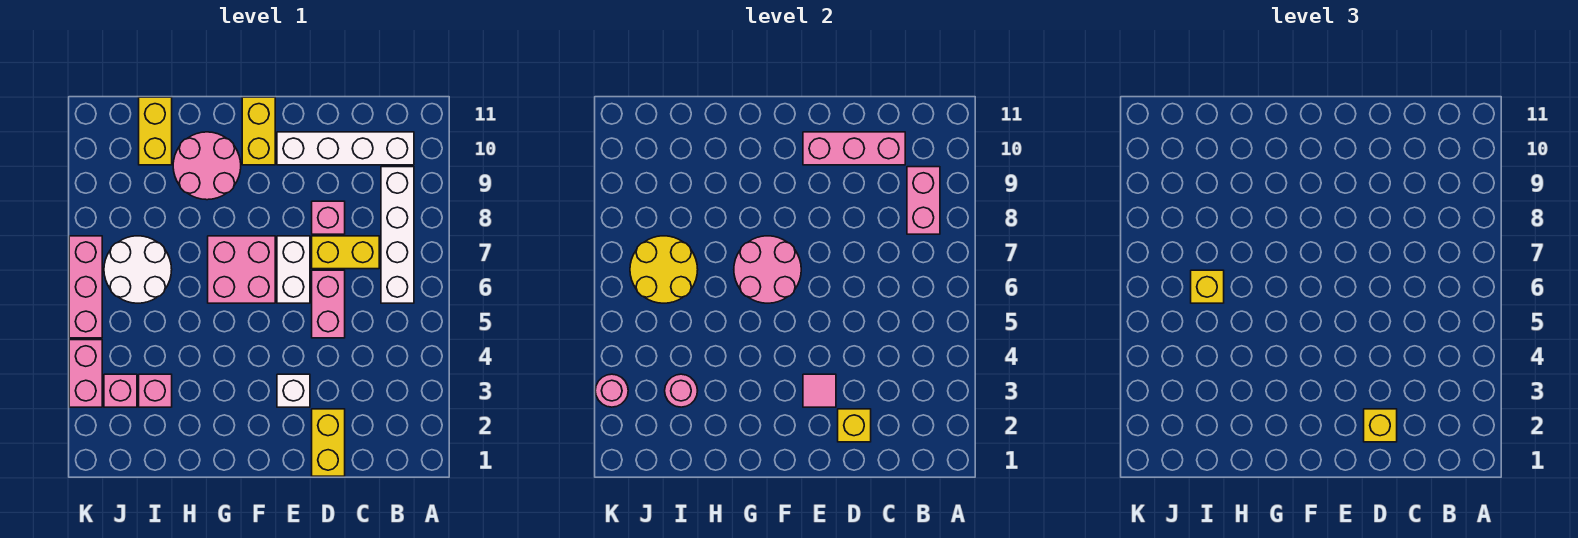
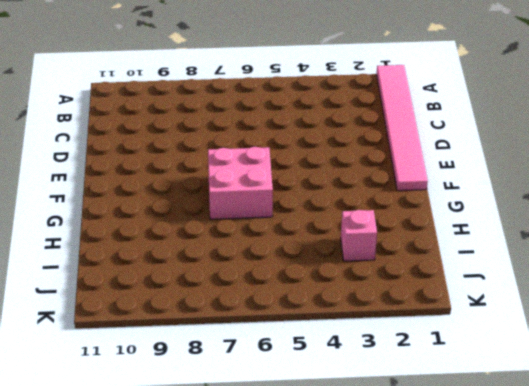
pink tile A1:F1 level 1 -> yellow brick D1:D2 level 1
none -> white brick B6:B9 level 1
none -> white brick B10:E10 level 1
none -> yellow brick C7:D7 level 1

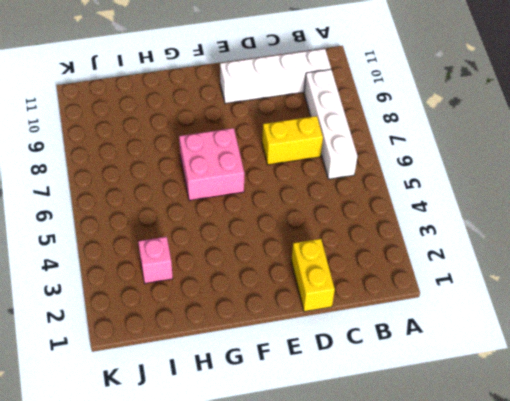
none -> pink brick D5:D6 level 1
none -> pink brick D8 level 1
none -> white brick E3 level 1

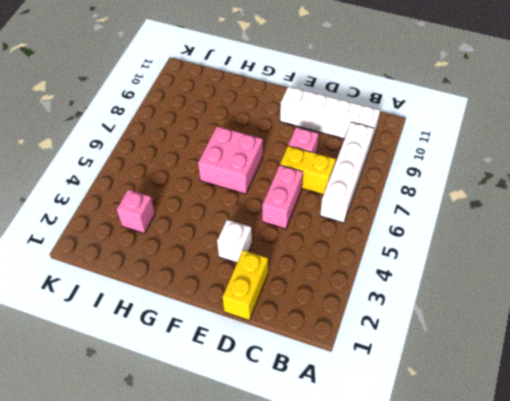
none -> white brick E6:E7 level 1
none -> yellow brick F10:F11 level 1
none -> pink round brick G9:H10 level 1

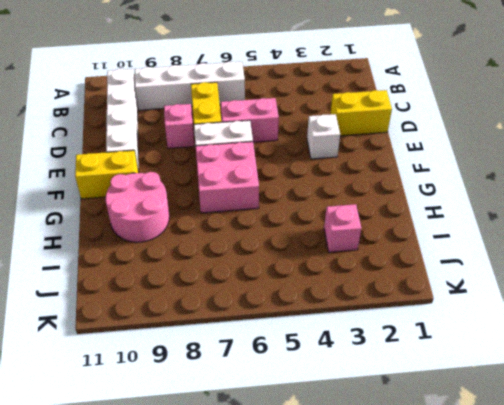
none -> white round brick I6:J7 level 1
none -> yellow brick I10:I11 level 1
none -> pink brick J3 level 1

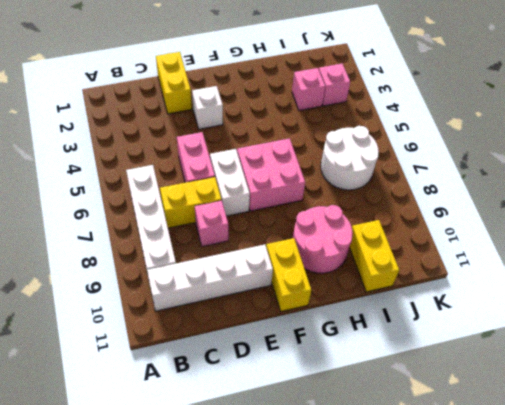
none -> pink brick K3:K4 level 1
none -> pink brick K5:K7 level 1
none -> pink brick B8:B9 level 2

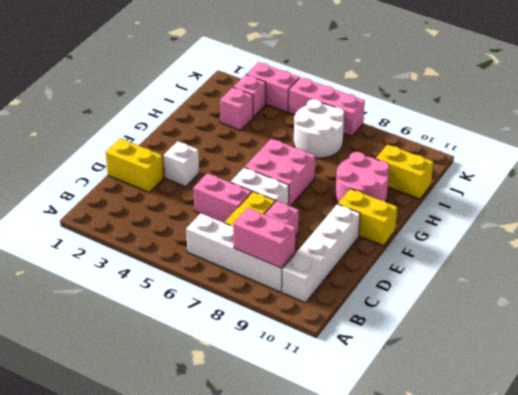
none -> pink brick C10:E10 level 2
none -> yellow brick D2 level 2
none -> pink tile E3 level 2

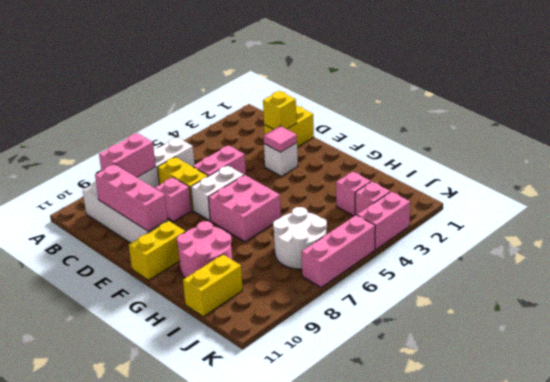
none -> pink round brick F6:G7 level 2
none -> pink round brick I3 level 2
none -> yellow round brick I6:J7 level 2

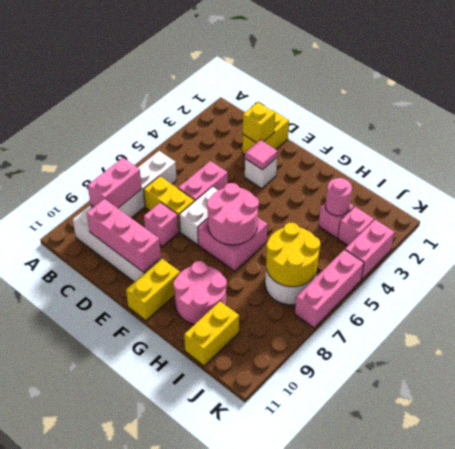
none -> pink round brick K3 level 2
none -> yellow brick D2 level 3
none -> yellow brick I6 level 3

